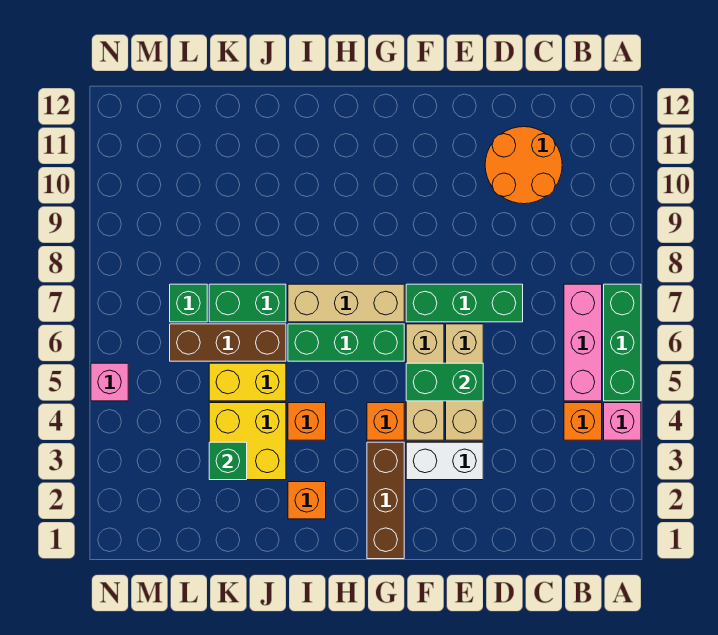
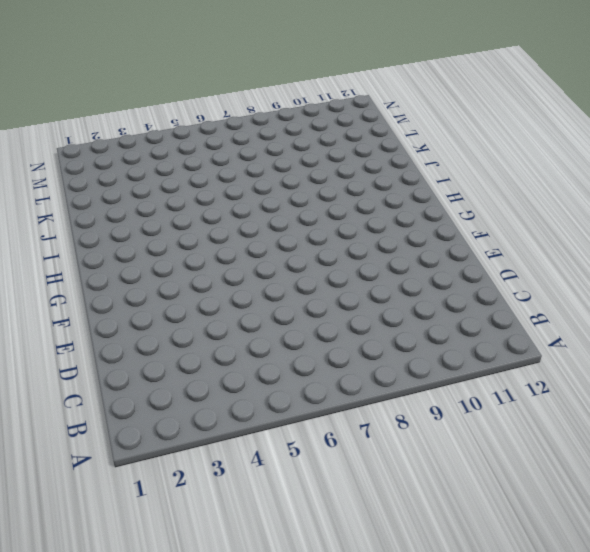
none -> pink brick A4 level 1
none -> green brick A5:A7 level 1
none -> orange brick B4 level 1

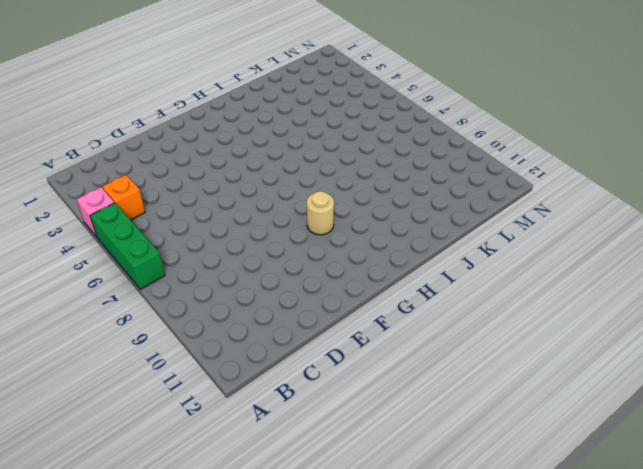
tan round brick G9 level 1 -> none
none -> pink brick B5:B7 level 1
none -> orange round brick C10:D11 level 1
none -> green brick D7:F7 level 1

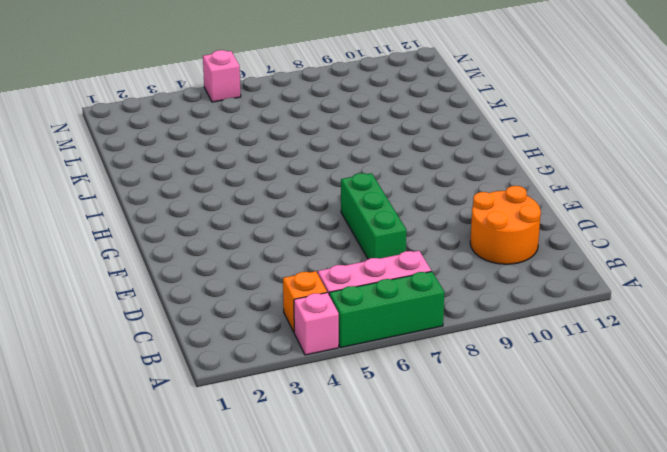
none -> white brick E3:F3 level 1
none -> tan brick E4:E6 level 1
none -> tan brick F4:F6 level 1

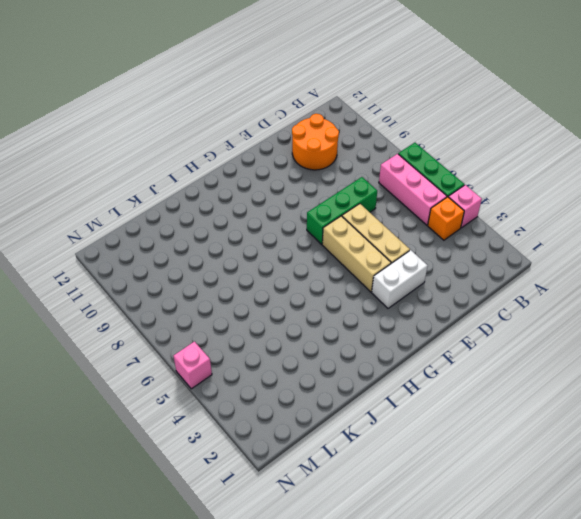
none -> brown brick G1:G3 level 1
none -> orange brick G4 level 1
none -> green brick G6:I6 level 1

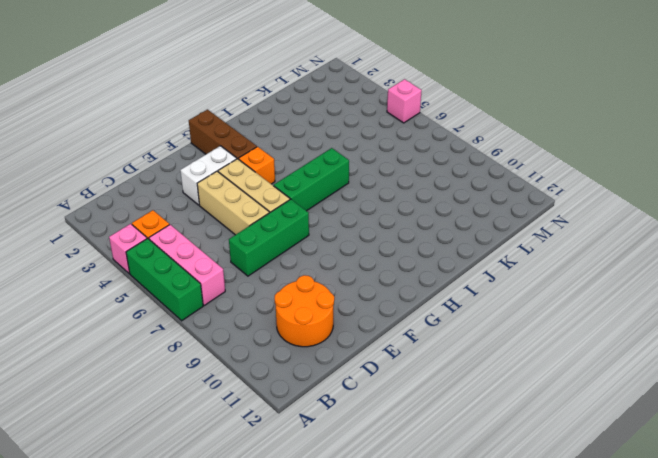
none -> tan brick G7:I7 level 1
none -> orange brick I2 level 1
none -> orange brick I4 level 1

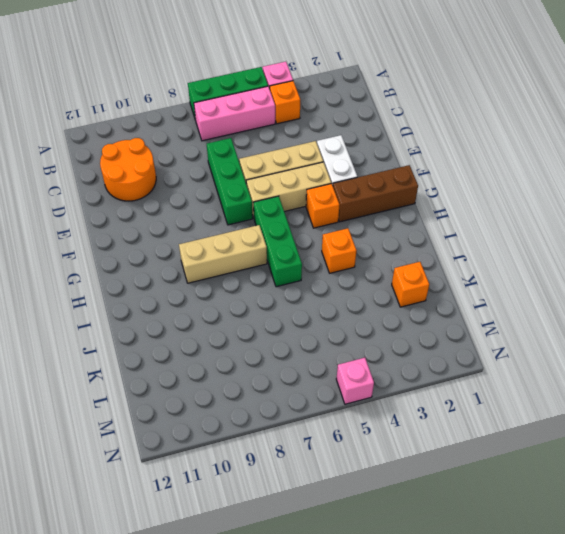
tan brick H7:H9 level 1 -> tan brick G7:I7 level 1
orange brick K2 level 1 -> orange brick I2 level 1
none -> yellow brick J3:K4 level 1
none -> yellow brick J5:K5 level 1
none -> brown brick J6:L6 level 1

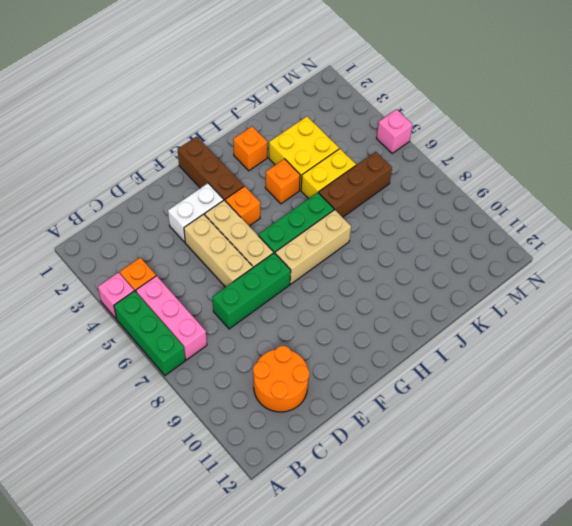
none -> green brick J7:K7 level 1
none -> green brick L7 level 1
none -> green brick E5:F5 level 2

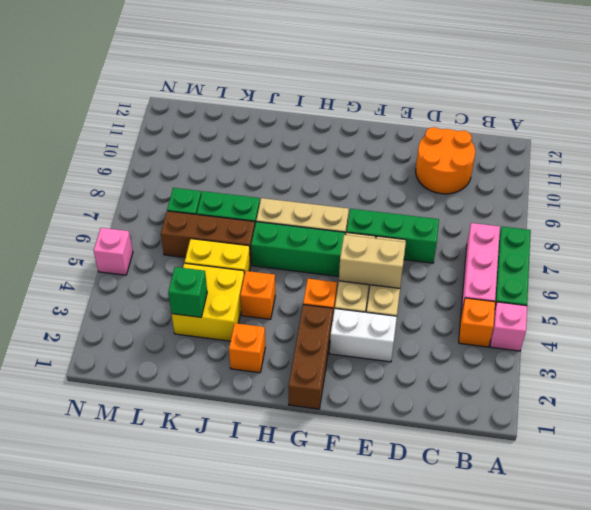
tan brick E5:F5 level 2 -> green brick E5:F5 level 2

